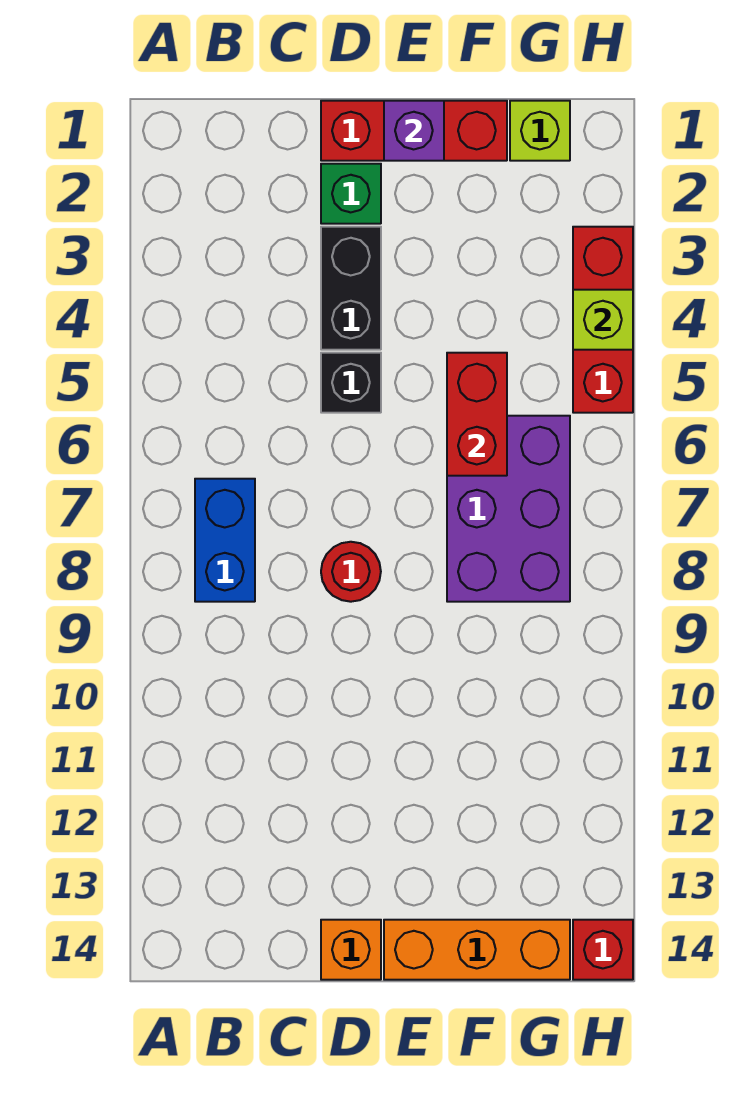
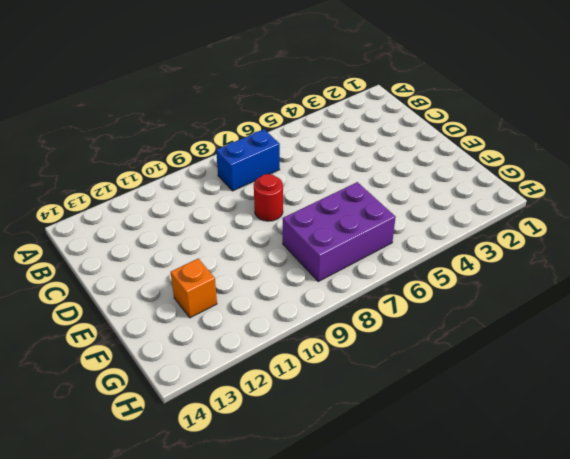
orange brick F12 level 1 -> orange brick D14 level 1
none -> red brick D1:F1 level 1
none -> green brick D2 level 1
none -> black brick D3:D4 level 1

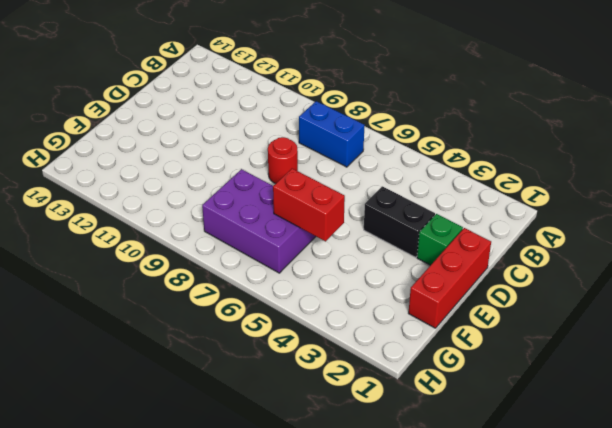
none -> black brick D5 level 1
none -> orange brick D14 level 1
none -> orange brick E14:G14 level 1

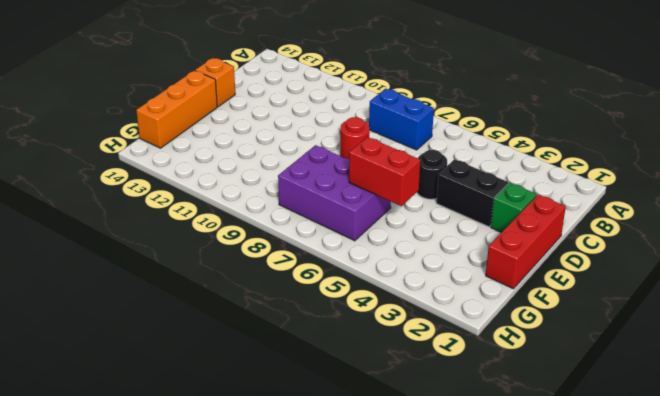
black round brick D5 level 1 -> black brick D5 level 1
none -> lime brick G1 level 1
none -> red brick H3:H5 level 1
none -> red brick H14 level 1

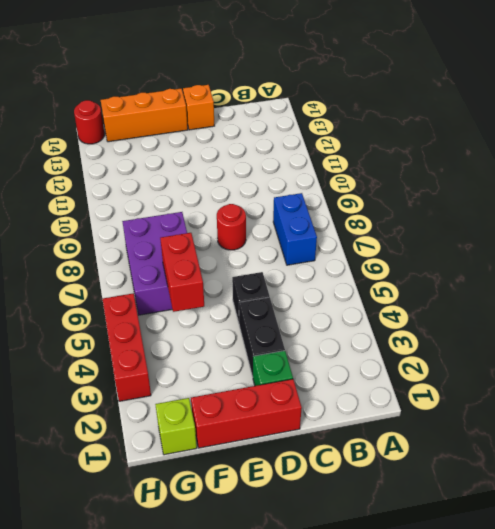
red round brick H14 level 1 -> red brick H14 level 1
none -> purple brick E1 level 2
none -> lime brick H4 level 2

